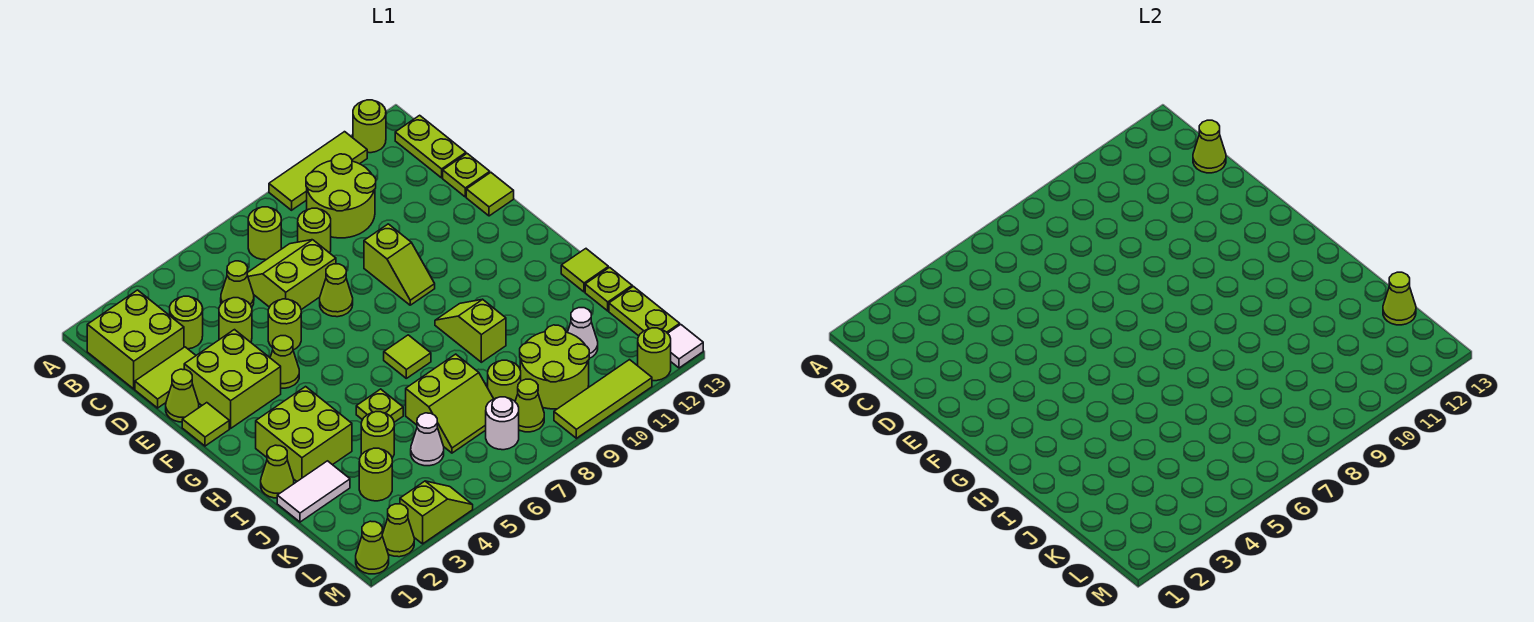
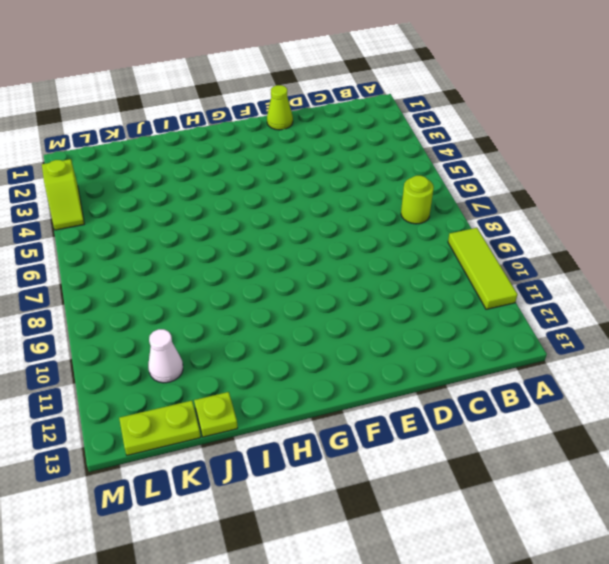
none -> lime round brick A12 level 1
none -> lime brick B1:C2 level 1
none -> lime round brick B9:C10 level 1
none -> lime plate B13:C13 level 1

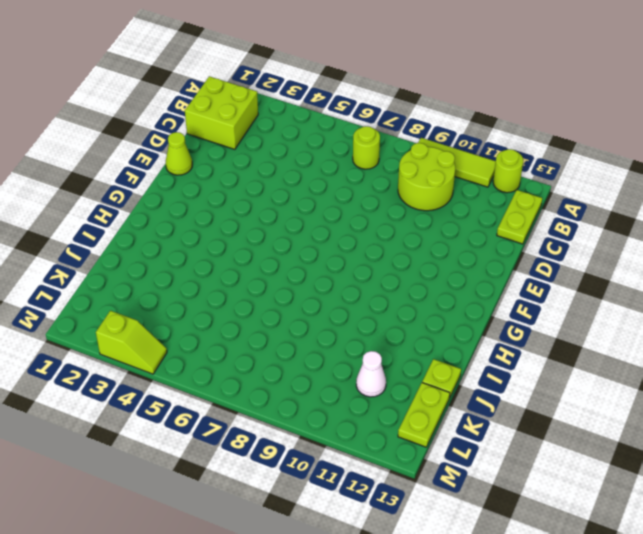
none -> lime round brick C3 level 1
none -> lime cone C5 level 1
none -> lime slope C6:D7 level 1 top D
none -> lime round brick C8 level 1

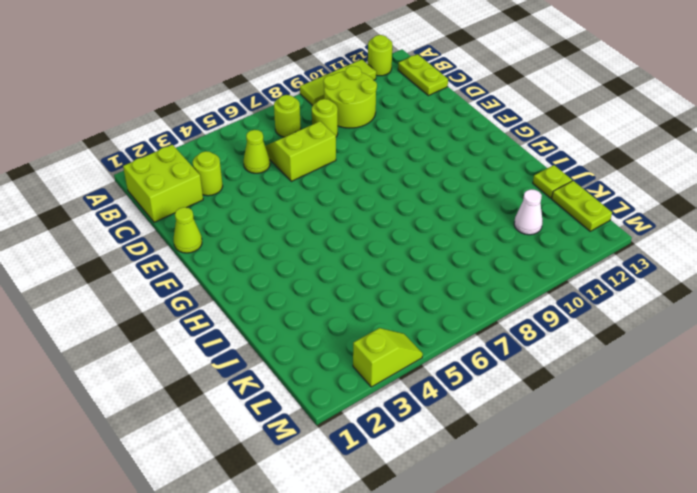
none -> lime tile D1:D2 level 1
none -> lime round brick D4 level 1
none -> lime plate D13 level 1
none -> lime brick E2:F3 level 1

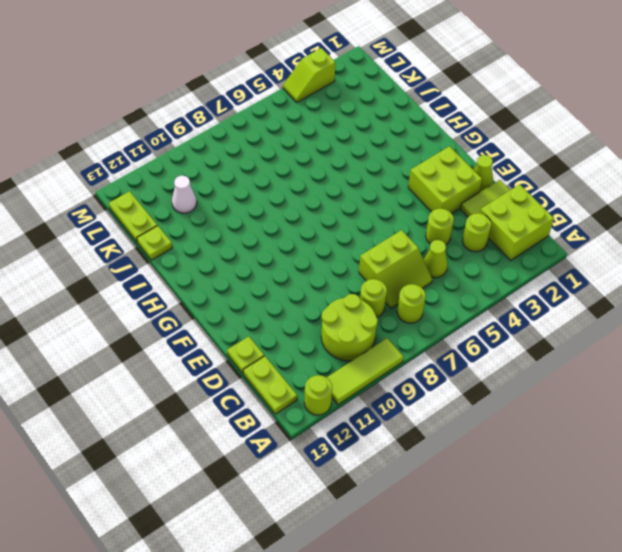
none -> lime round brick E5 level 1
none -> lime cone E7 level 1
none -> lime slope E9:F9 level 1 top E
none -> lime tile E13 level 1

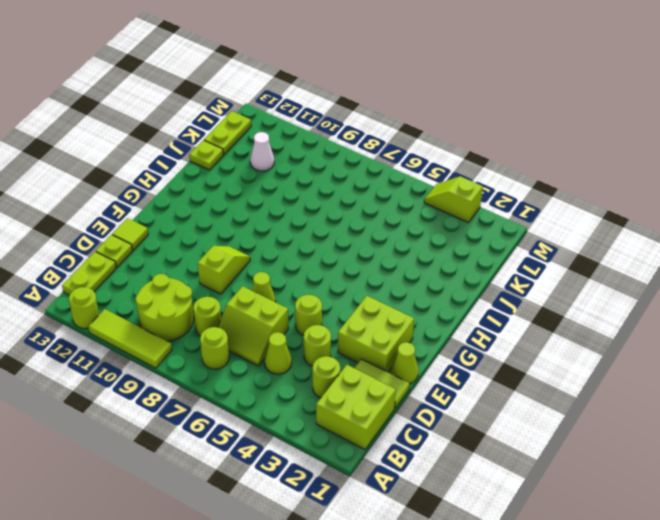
none -> lime tile F1 level 1
none -> lime cone F4 level 1
none -> lime brick H2:I3 level 1
none -> lime tile H7 level 1

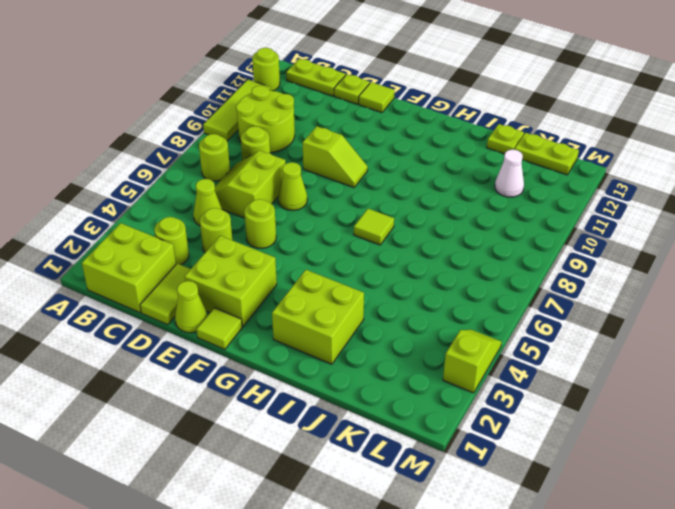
none -> lime cone F4 level 1
none -> lime slope H9:I9 level 1 top I
none -> lime cone I1 level 1
none -> lime plate I5 level 1

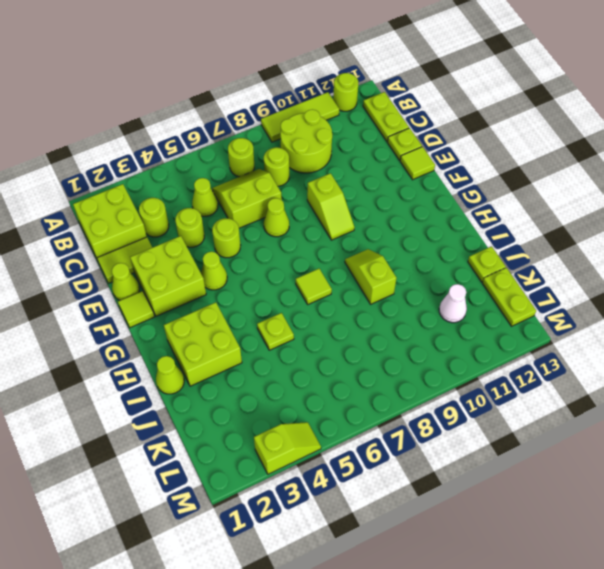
none -> lime tile I13 level 1
none -> white tile J1:J2 level 1
none -> lime round brick J4 level 1
none -> lime slope J6:K7 level 1 top J

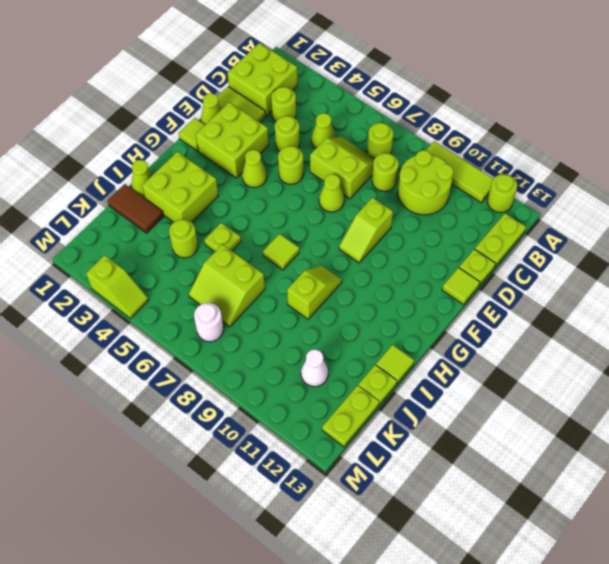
brown tile J1:J2 level 1 -> white tile J1:J2 level 1
none -> lime round brick K3 level 1
none -> white cone K5 level 1
none -> lime round brick K8 level 1
none -> lime round brick K9:L10 level 1

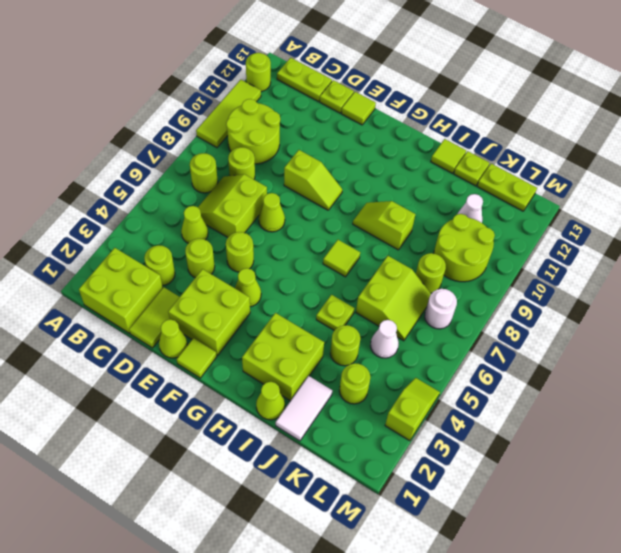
none -> lime cone L8 level 1
none -> lime cone M1 level 1
none -> lime cone M2 level 1
none -> lime tile M9:M11 level 1

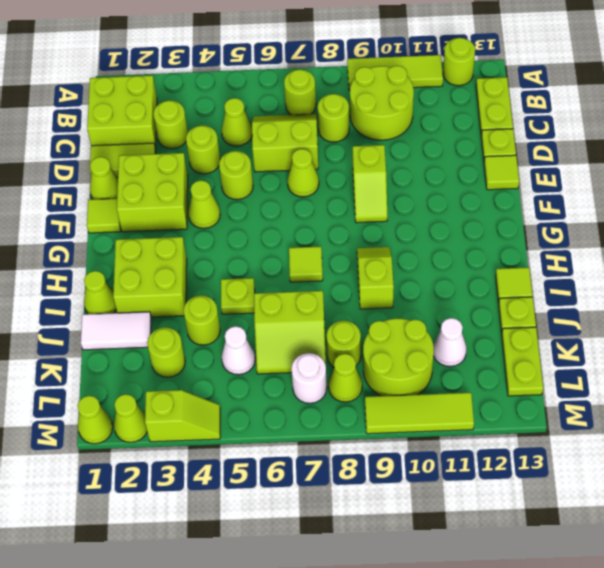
none -> lime round brick M12 level 1
none -> white tile M13 level 1
none -> lime cone C13 level 2
none -> lime cone K13 level 2

